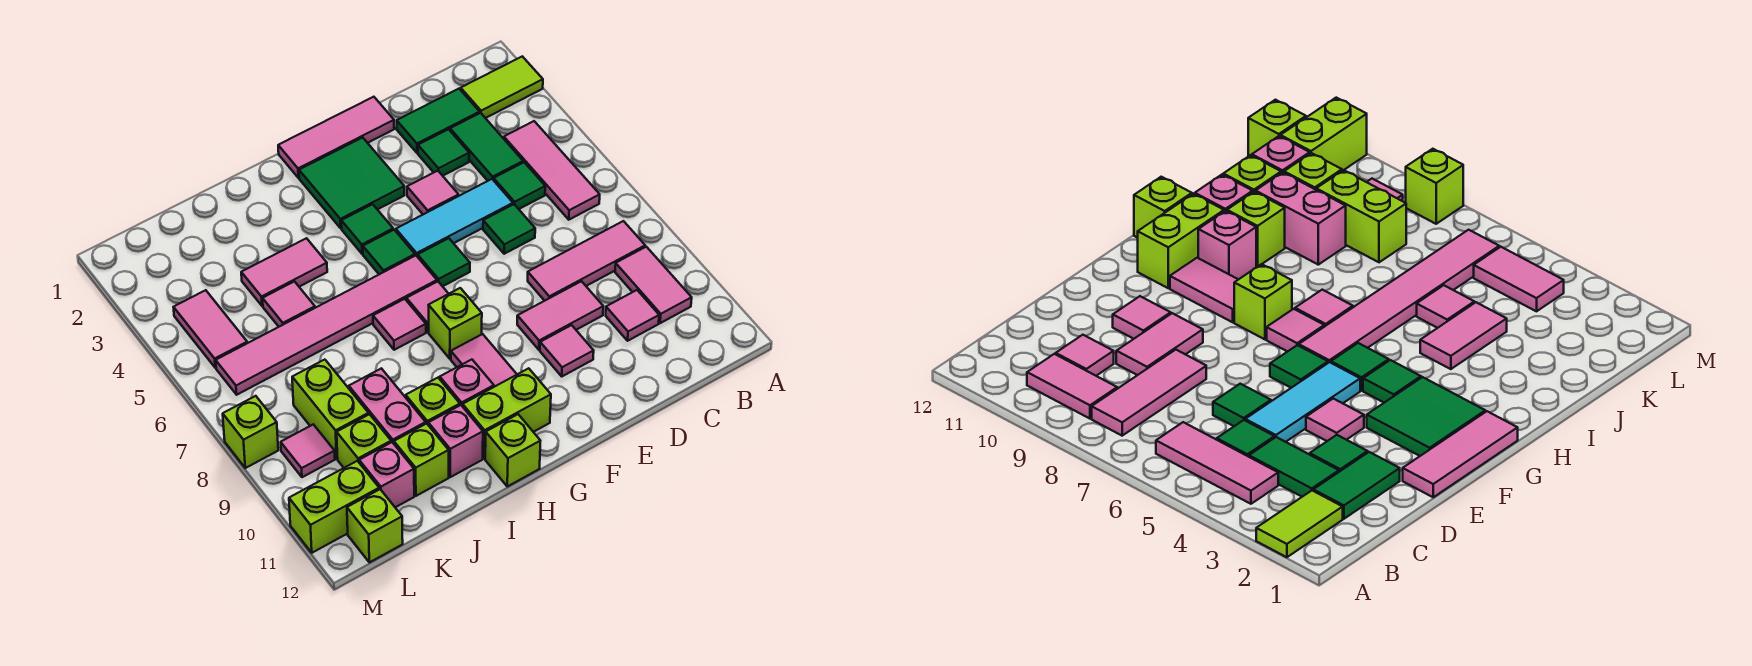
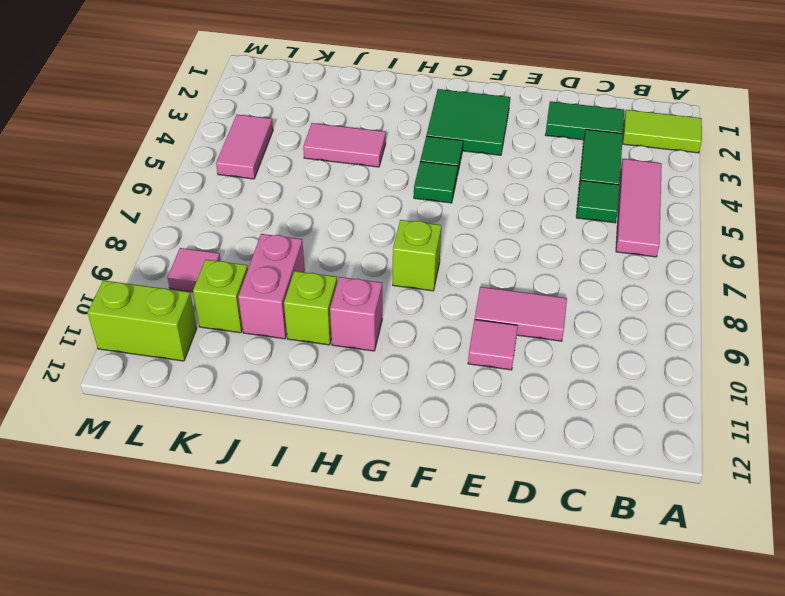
none -> pink tile B8:D8 level 1
none -> pink tile B9:B10 level 1
none -> pink tile C10 level 1
none -> green tile D3 level 1

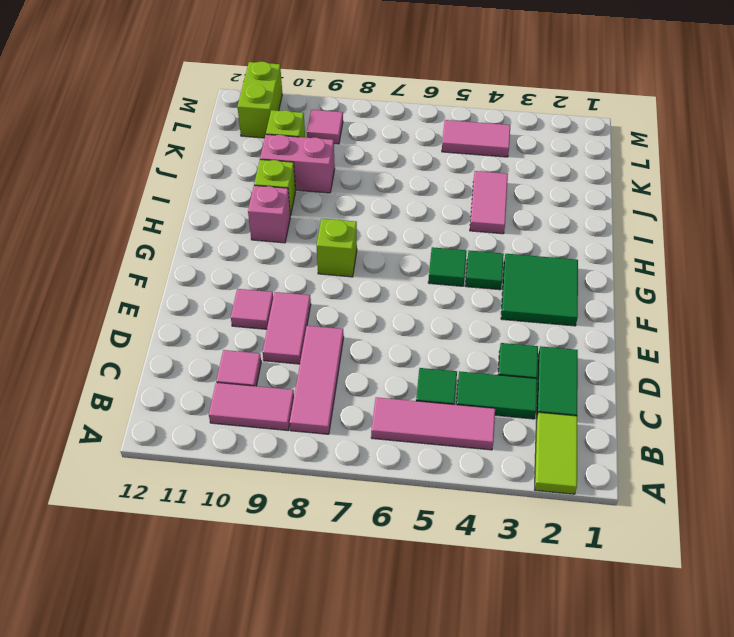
none -> cyan tile D5:F5 level 1
none -> green tile D6 level 1
none -> pink tile E1:G1 level 1
none -> pink tile E4 level 1

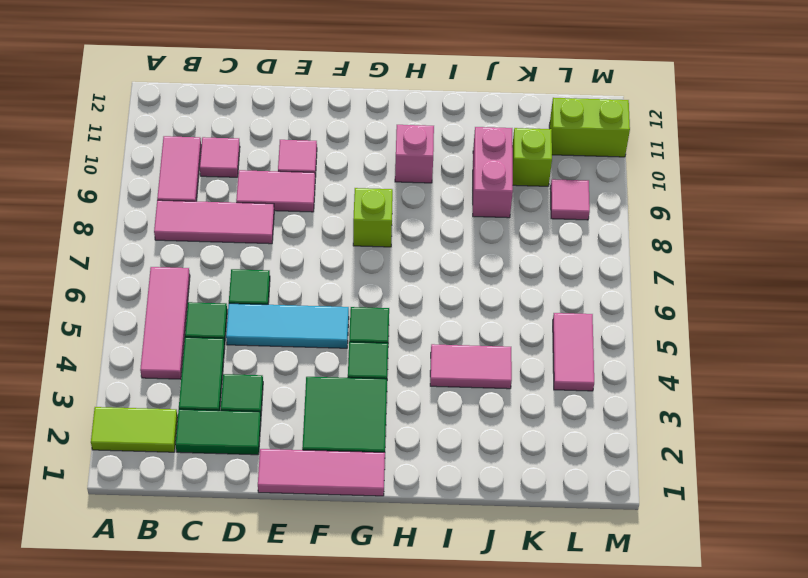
none -> pink tile E4 level 1
none -> green tile F6 level 1
none -> pink tile G6:L6 level 1
none -> pink tile G7 level 1

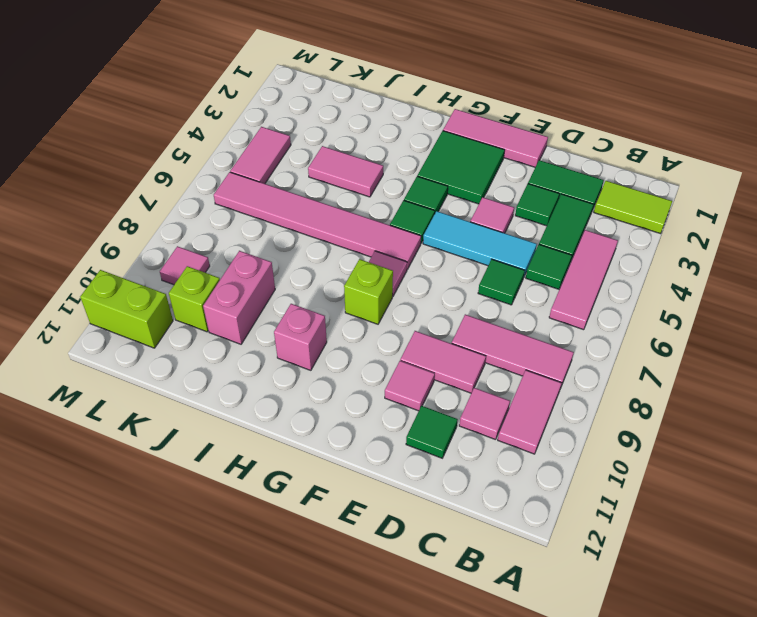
green tile D11 level 1 -> green tile F6 level 1
none -> pink tile G9:G10 level 1
none -> lime brick G11:H11 level 1
none -> pink tile H7 level 1
none -> lime brick H12 level 1

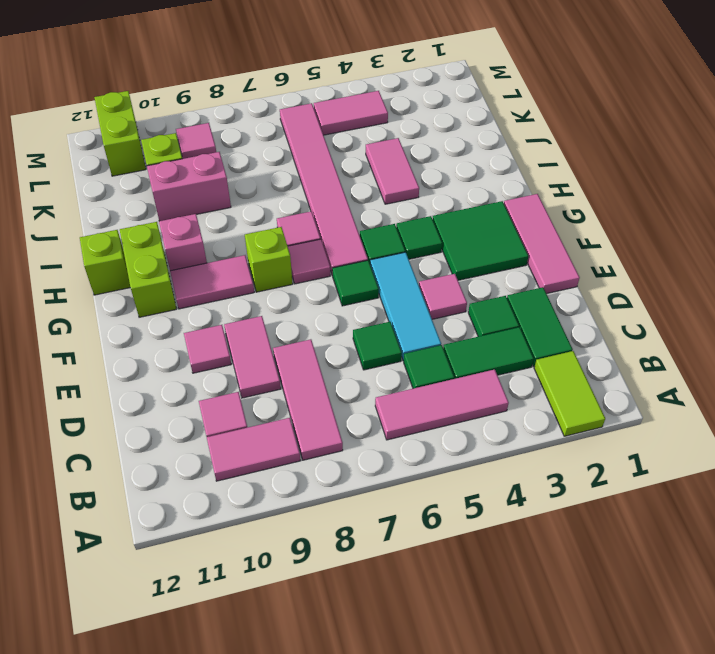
none -> lime brick I10 level 1
none -> pink brick I11 level 1
none -> pink tile J5 level 1
none -> lime brick J11 level 1

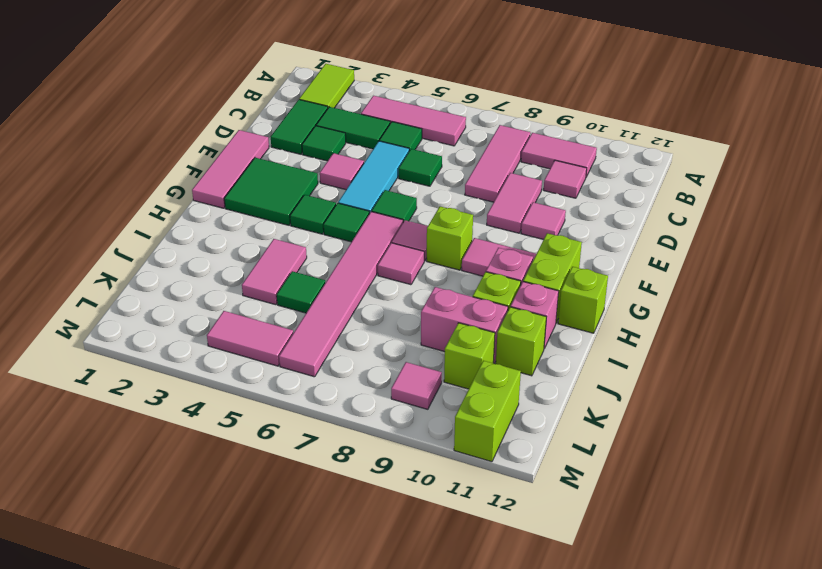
green tile J5 level 1 -> pink tile J5 level 1
none -> lime brick K8:K9 level 1
none -> pink brick K11 level 1
none -> lime brick L12 level 1
none -> lime brick M8 level 1

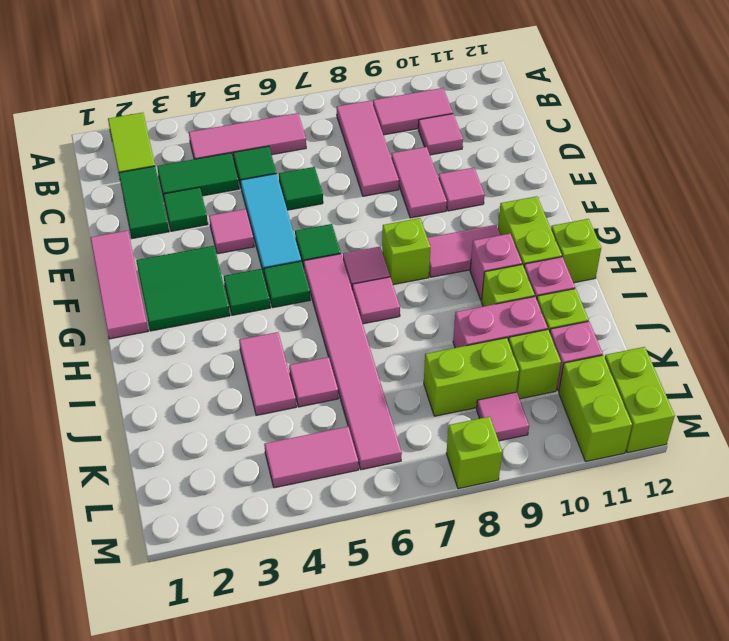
lime brick L12:M12 level 1 -> lime brick L12 level 1

